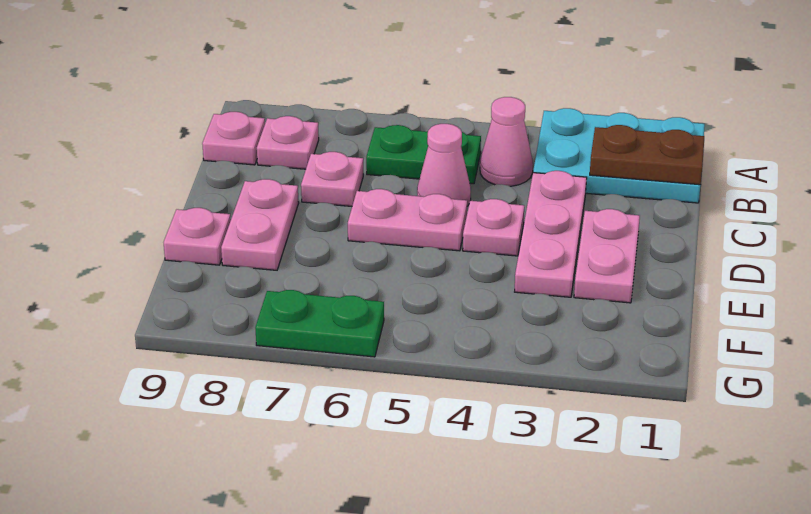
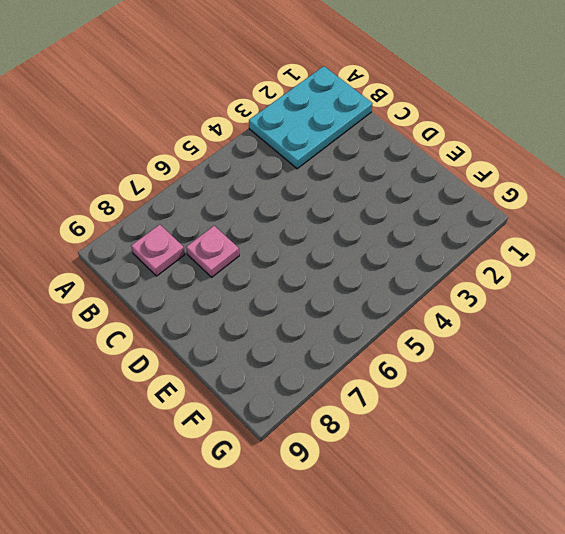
none -> pink cone B4 level 1
none -> green plate B5:B6 level 1
none -> pink plate B9 level 1

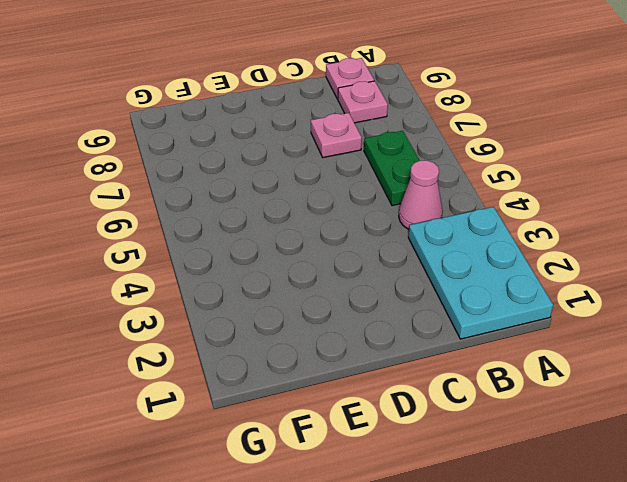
none -> pink plate C3:E3 level 1
none -> pink cone C5 level 1
none -> pink plate D2:E2 level 1

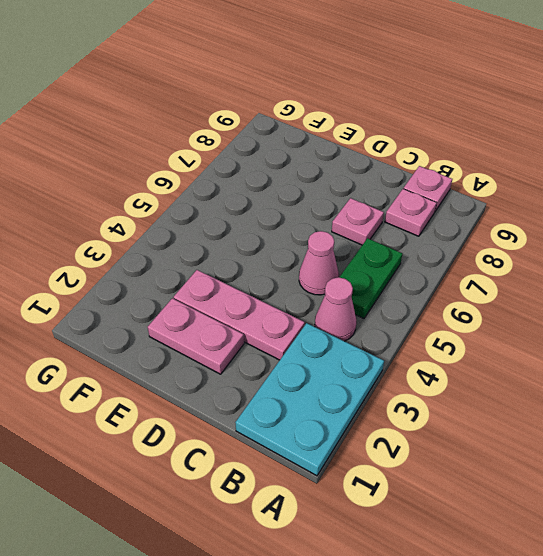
none -> pink plate D4 level 1
none -> pink plate D5:D6 level 1
none -> pink plate D8:E8 level 1

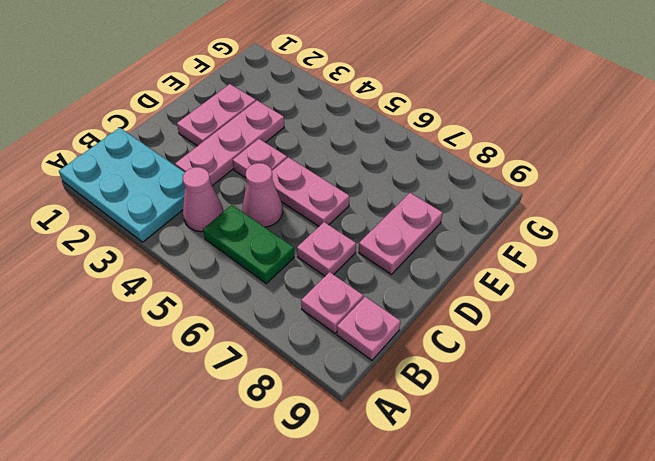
none -> pink plate E9 level 1
none -> green plate G6:G7 level 1
none -> brown plate B1:B2 level 2

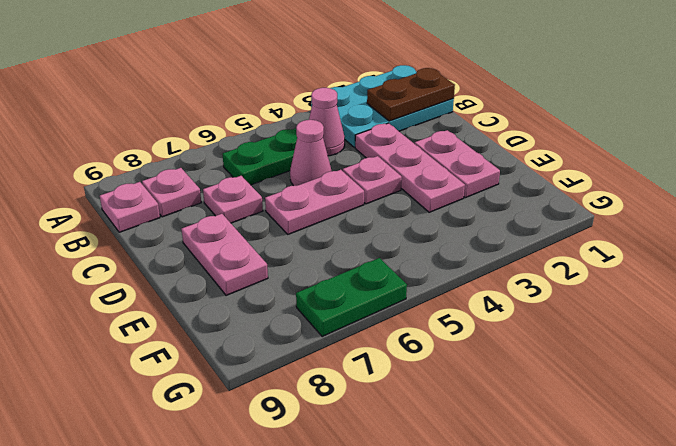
none -> pink plate E9 level 1

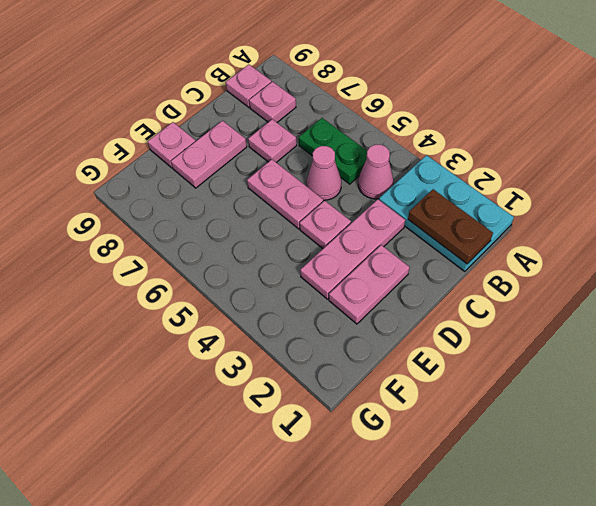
none -> green plate G6:G7 level 1

